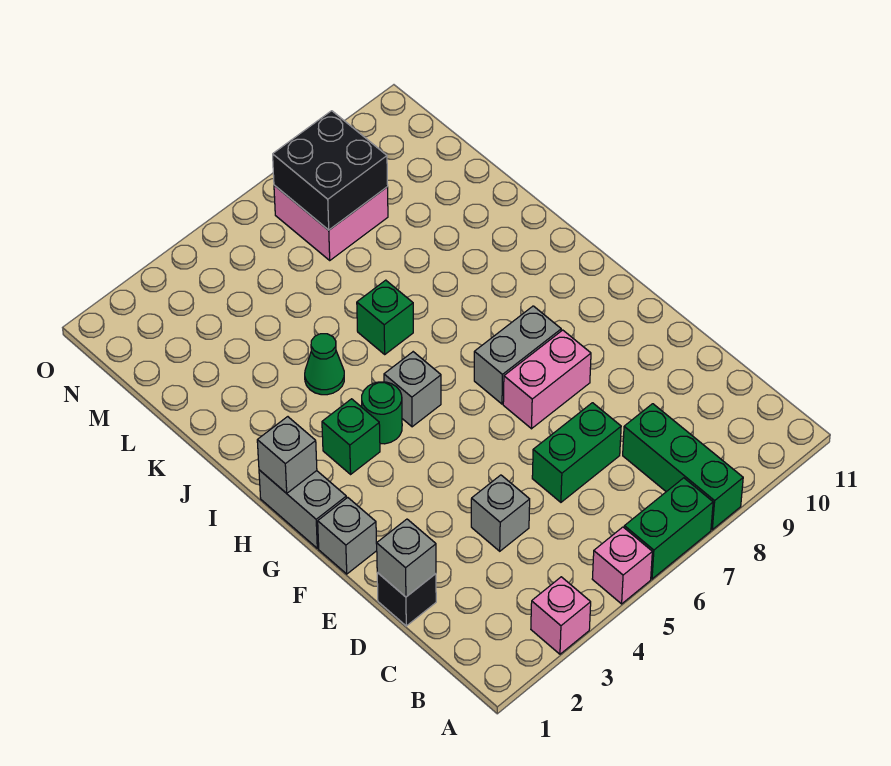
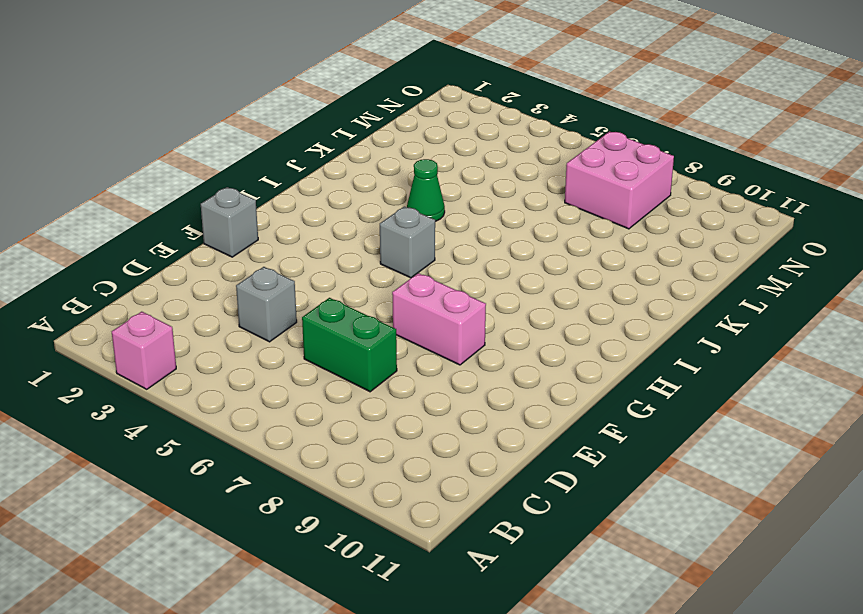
none -> pink brick A5 level 1
none -> green brick A6:A7 level 1
none -> green brick A8:C8 level 1

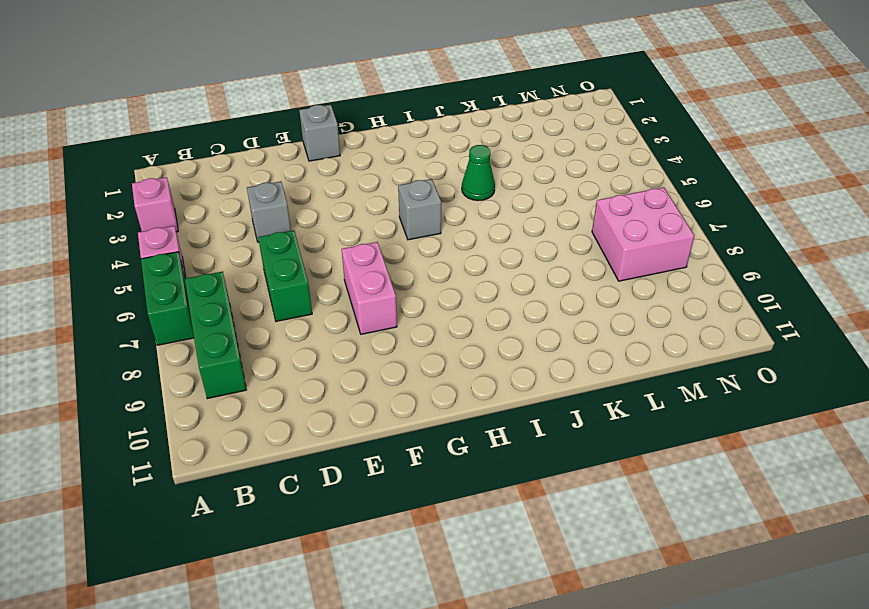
green brick B7:B9 level 1 -> green brick A8:C8 level 1
none -> black brick D1 level 1
none -> grey brick G1:H1 level 1
none -> grey brick G7:G8 level 1

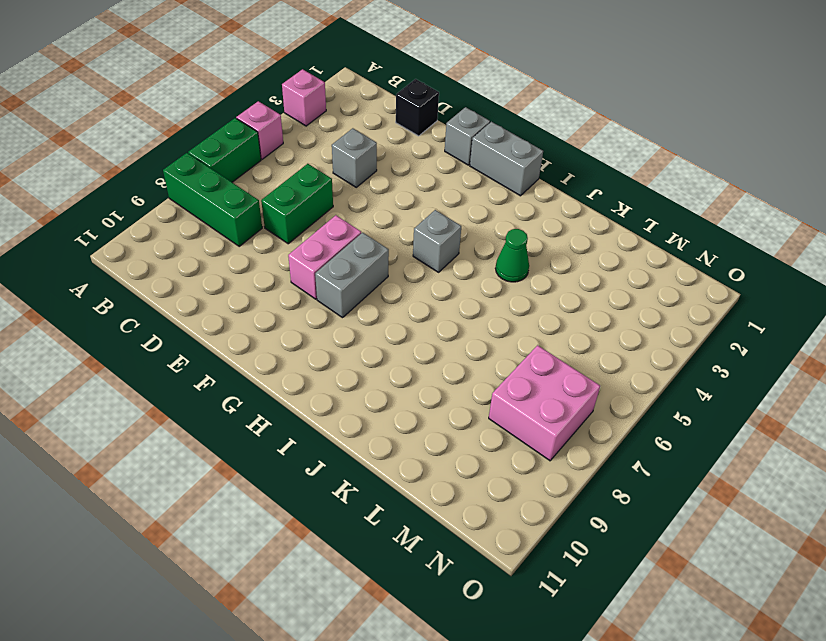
none -> green brick H3 level 1
none -> green round brick H4 level 1
none -> green brick J6 level 1

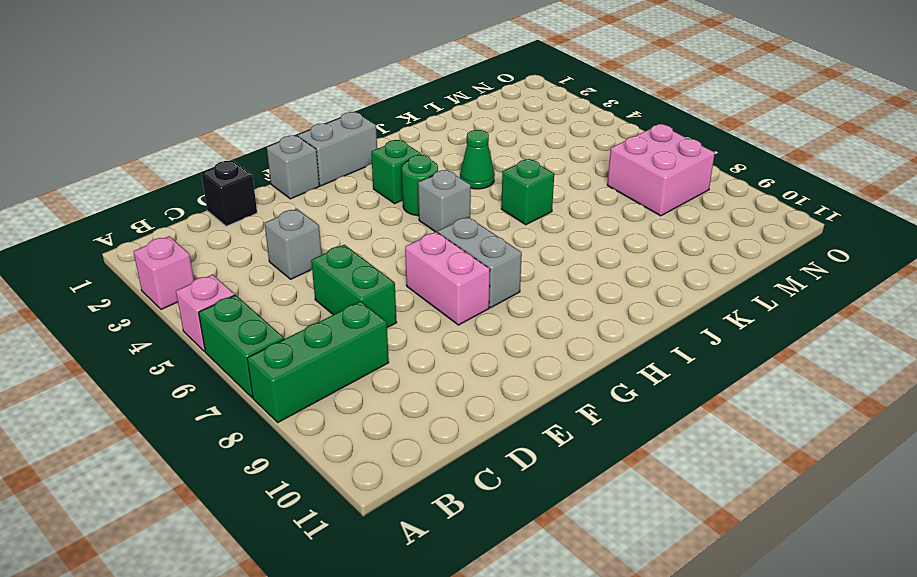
none -> grey brick D1 level 2
none -> grey brick H1 level 2
none -> black brick M7:N8 level 2

